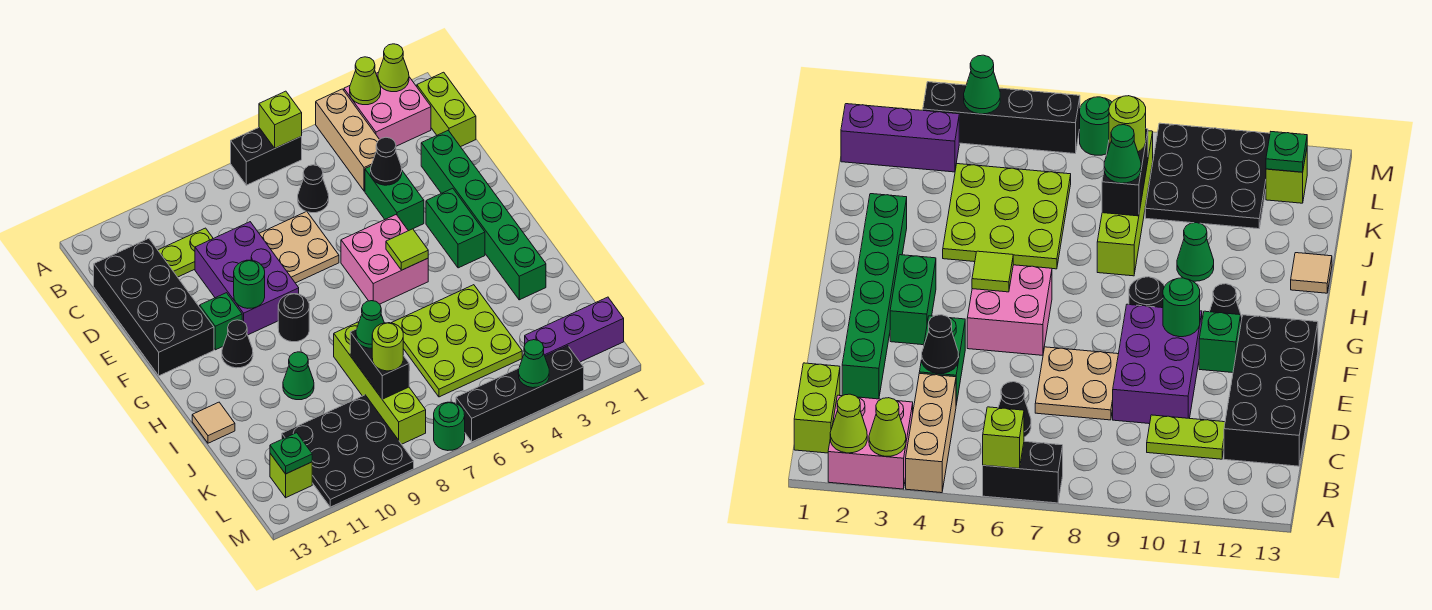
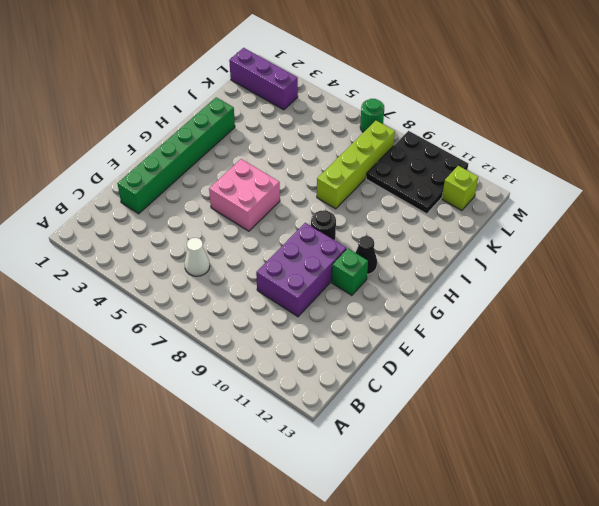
white cone C6 level 1 -> black cone C6 level 1
none -> pink brick A2:B3 level 1
none -> tan brick A4:C4 level 1
none -> black brick A6:A7 level 1
none -> lime brick B1:C1 level 1

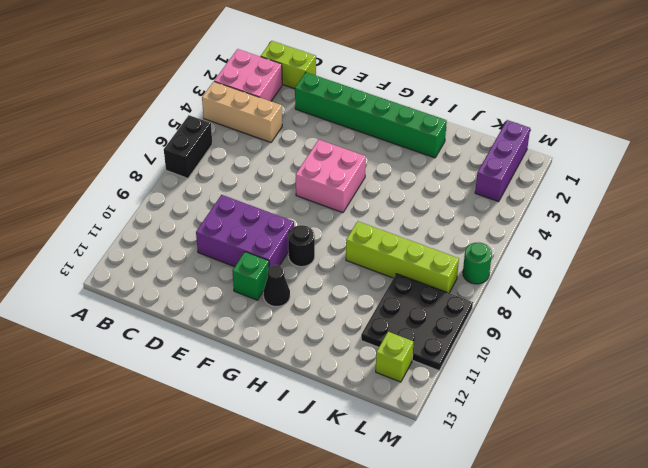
none -> black cone C6 level 1
none -> lime plate C10:C11 level 1
none -> black brick C12:F13 level 1
none -> green brick D4:E4 level 1

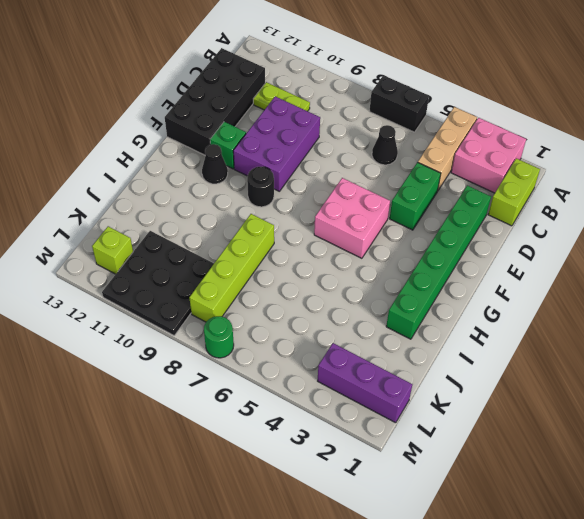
none -> tan plate D7:E8 level 1
none -> green brick F3:G3 level 1
none -> lime plate I4:K6 level 1
none -> green cone I10 level 1

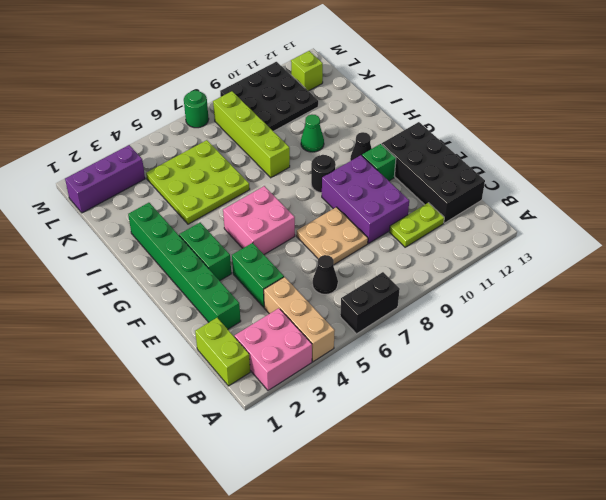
none -> tan tile I13 level 1
none -> black brick M3:M6 level 1
none -> lime cone A2 level 2
none -> lime cone A3 level 2

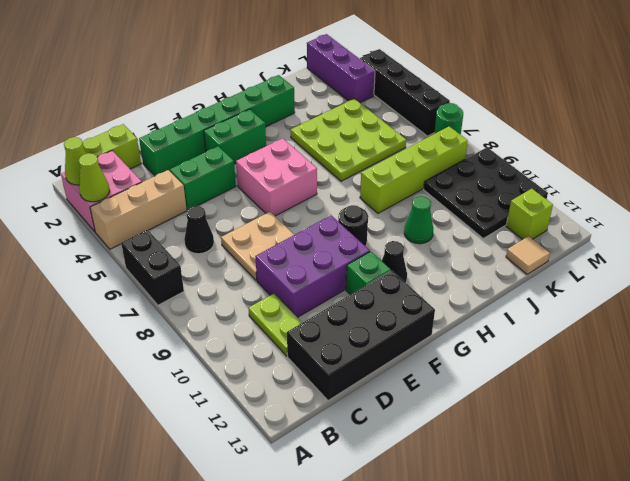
tan tile K13 level 1 -> tan tile I13 level 1
none -> lime brick A6 level 2
none -> black cone D4 level 2
none -> green round brick F10 level 2
none -> lime tile G5 level 2

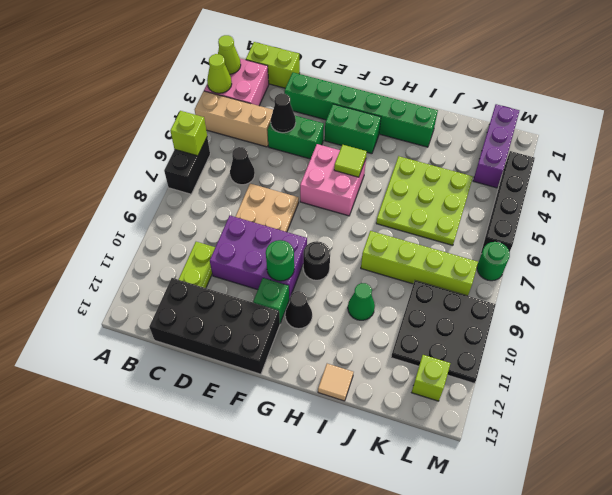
none -> black brick J8:K8 level 2
none -> green plate L12 level 2
none -> green cone M4 level 2
none -> green cone J8 level 3

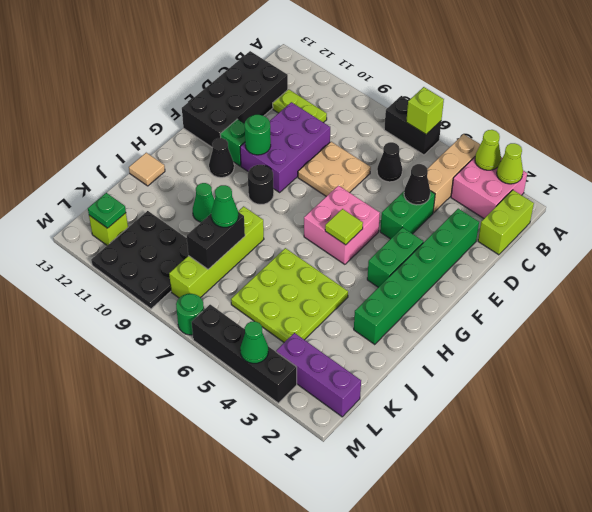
none -> lime round brick K8 level 3

